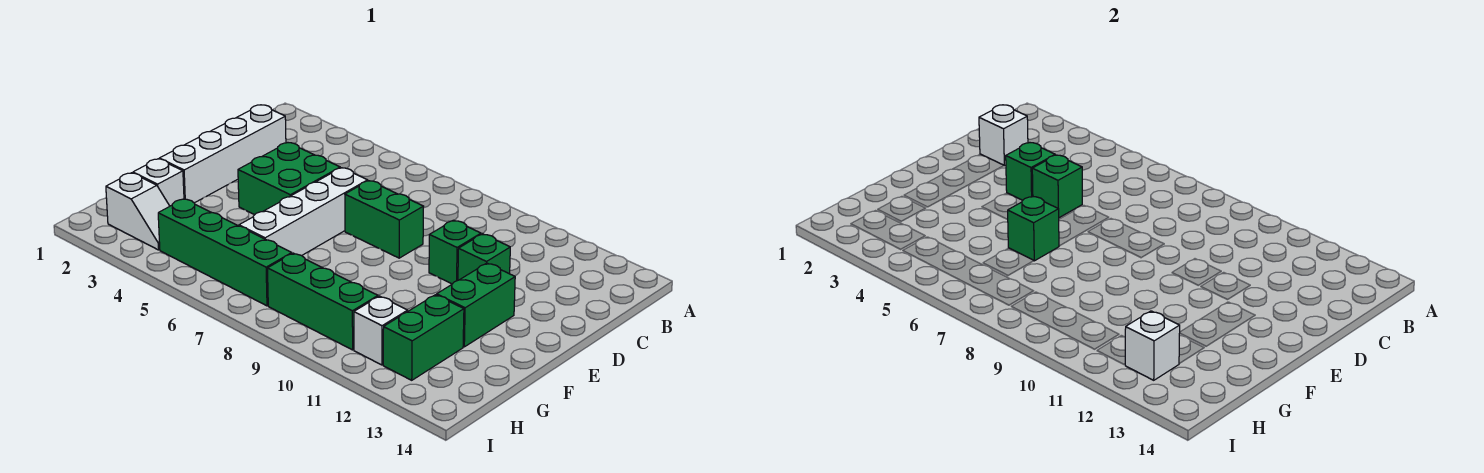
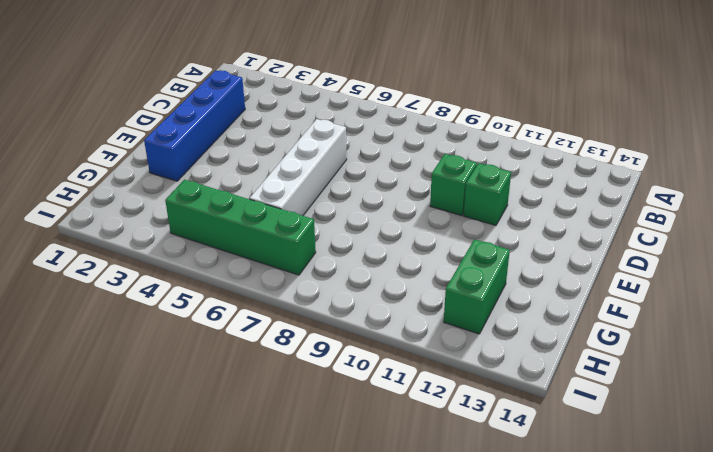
blue brick C2:F2 level 1 -> white brick C2:F2 level 1
none -> green brick D4:E5 level 1
none -> green brick D7:D8 level 1
none -> green brick E12:F12 level 1

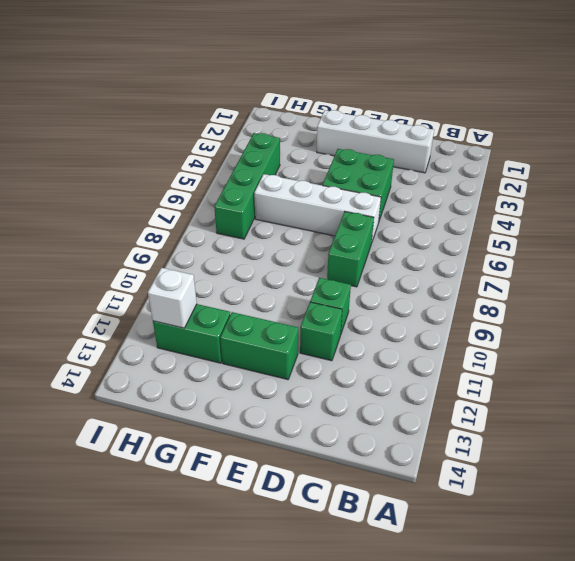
none -> white brick G2 level 1
none -> white slope H2:H3 level 1 top 2
none -> green brick H8:H10 level 1

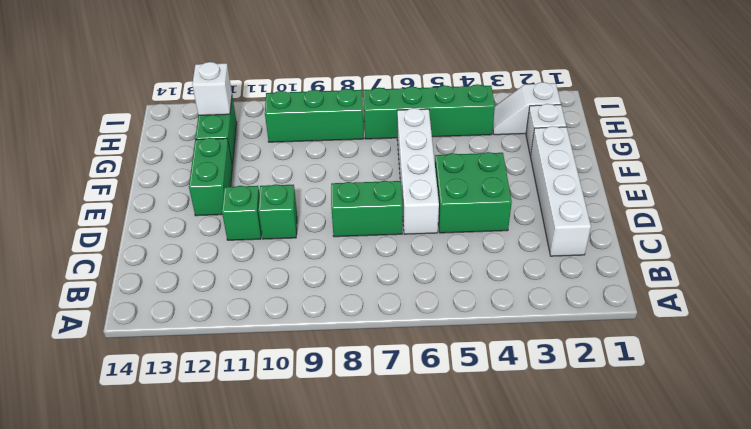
none -> white brick H11 level 1
none -> white brick C2 level 2
none -> green brick D4 level 2

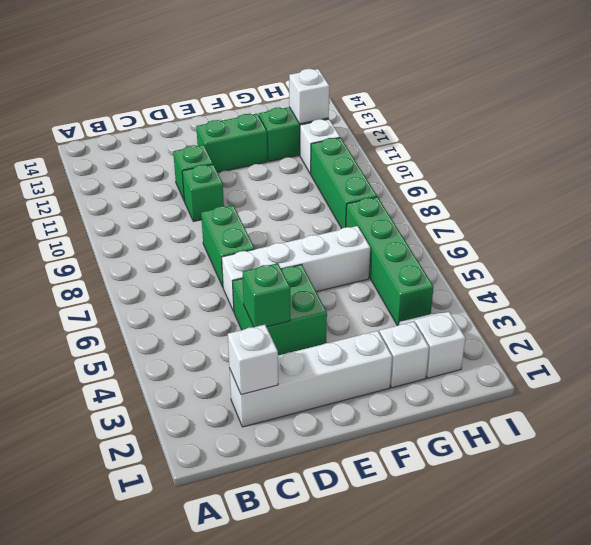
none -> green brick D5 level 2
none -> green brick F6 level 2

